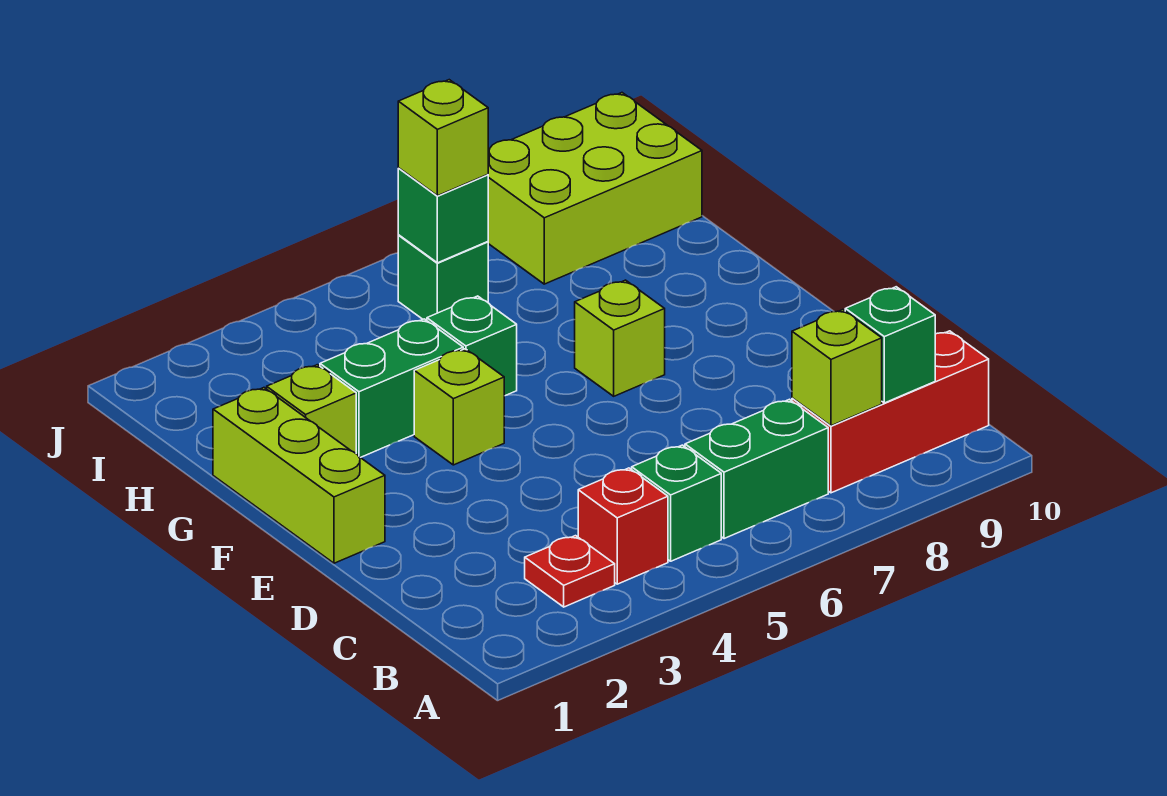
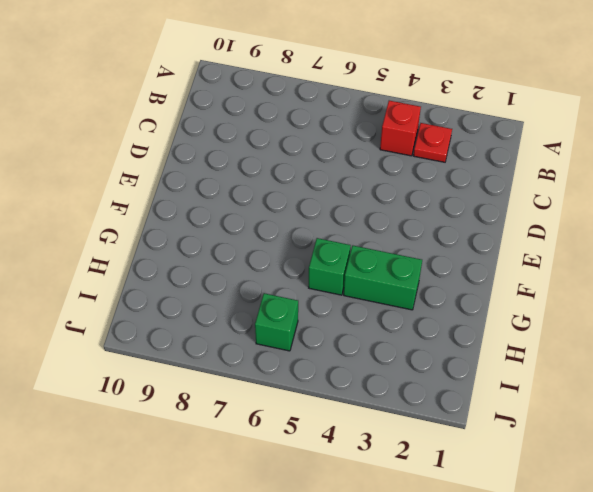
none -> green brick B5 level 1
none -> green brick B6:B7 level 1
none -> red brick B8:B10 level 1

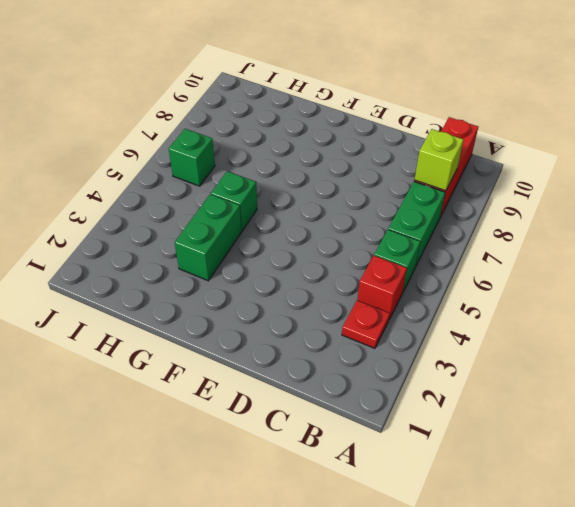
none -> lime brick E1:G1 level 1
none -> lime brick F4 level 1
none -> lime brick F7 level 1

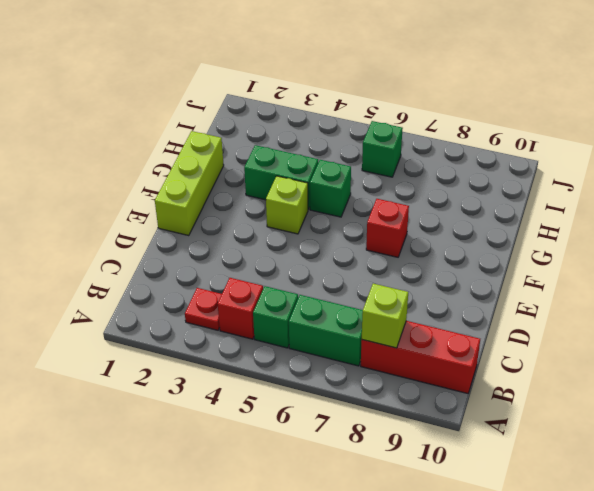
red brick F7 level 1 -> lime brick F7 level 1
none -> lime brick G2 level 1
none -> lime brick I8:J10 level 1
none -> green brick B9 level 2

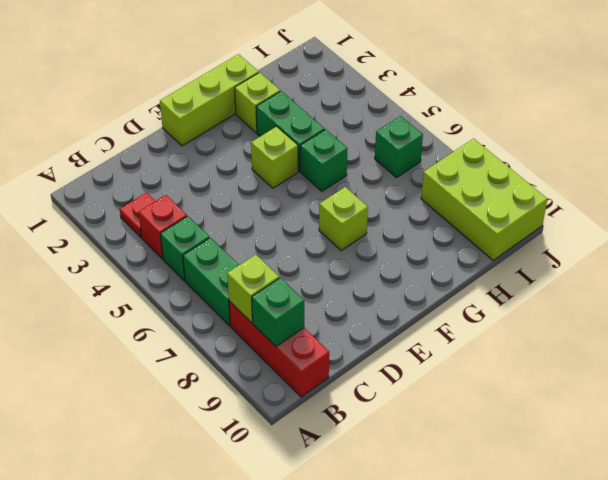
none -> green brick I6 level 2
none -> lime brick I6 level 3

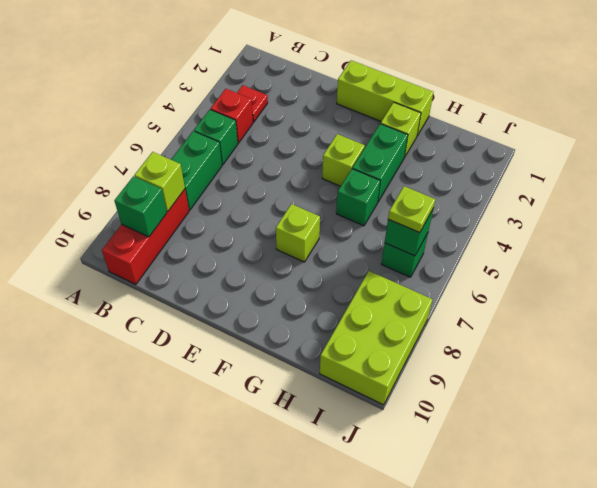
lime plate I6 level 3 -> lime brick I6 level 3

